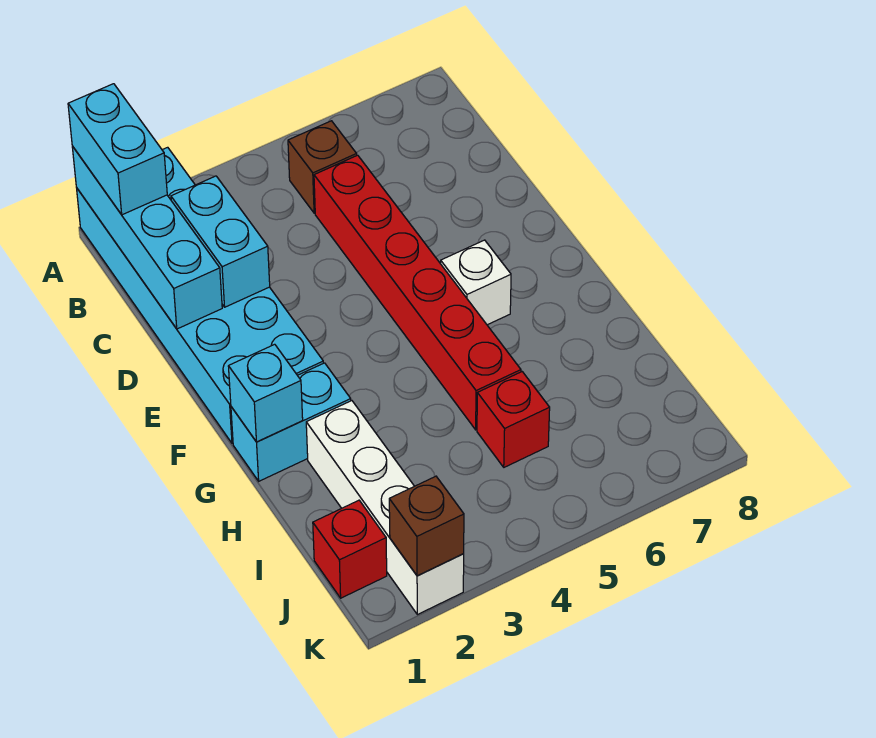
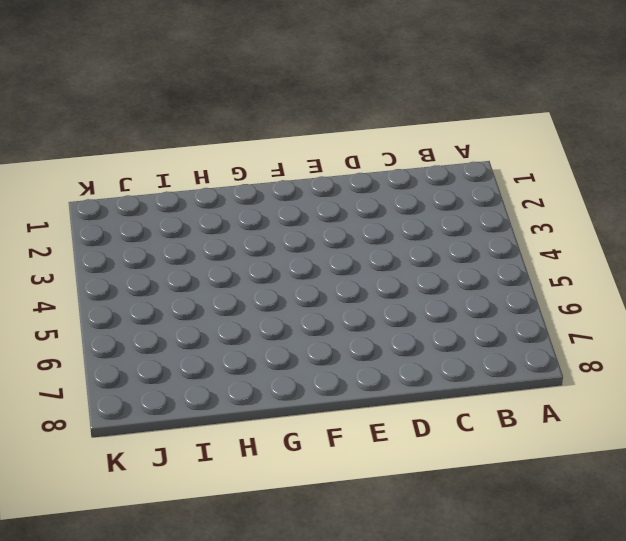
none -> cyan brick A1:F2 level 1
none -> brown brick B5 level 1
none -> red brick C5:H5 level 1

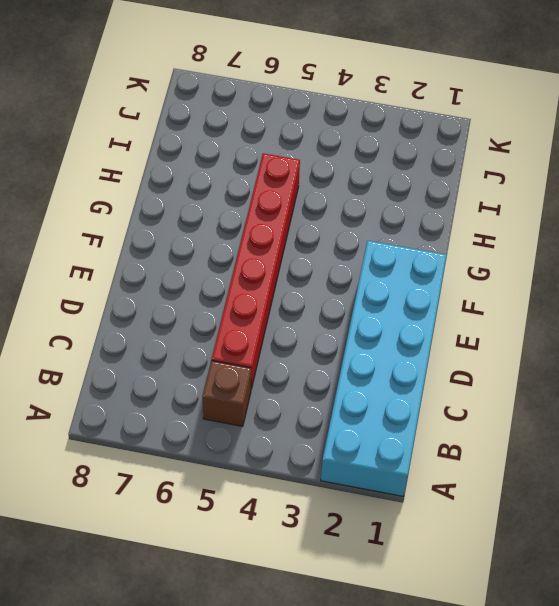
none -> white brick F6 level 1
none -> cyan brick G1:G2 level 1
none -> white brick H2:K2 level 1

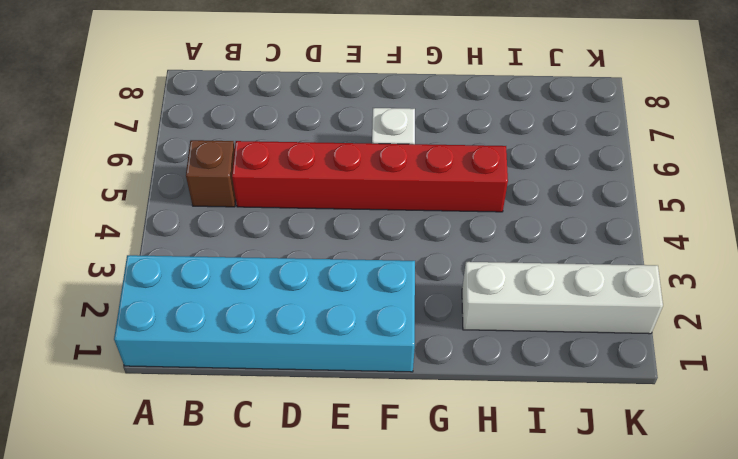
none -> cyan brick G1:G2 level 1
none -> red brick I5 level 1
none -> red brick J1 level 1

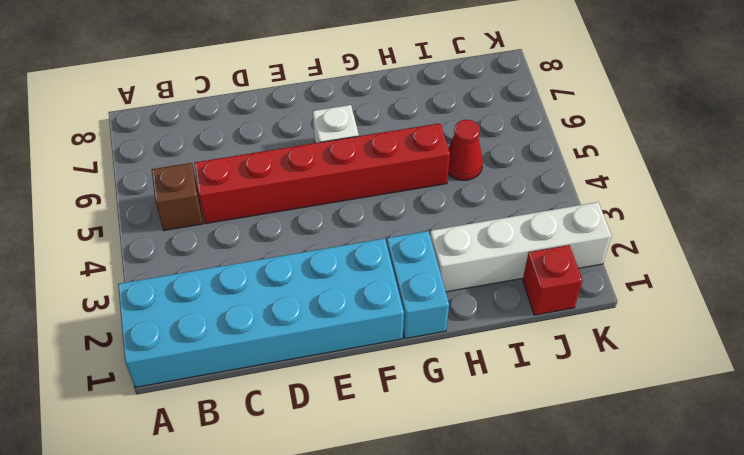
red cone I5 level 1 -> red brick I5 level 1
none -> cyan brick A1:D1 level 2
none -> cyan brick C2:D2 level 2
none -> cyan brick G1 level 2

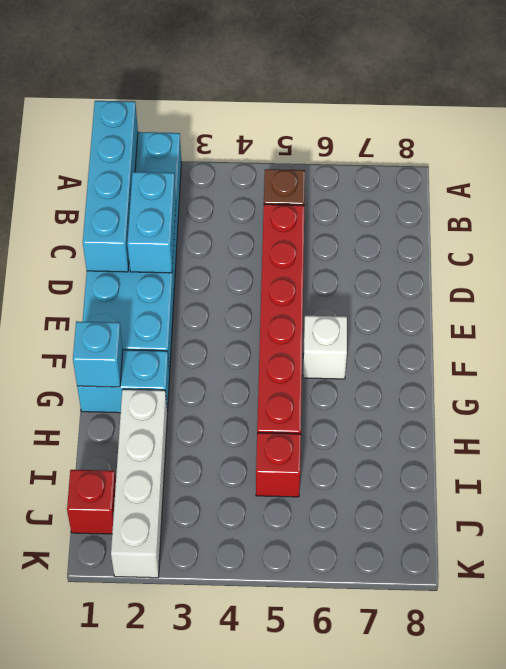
none -> brown brick K2 level 2
none -> cyan brick A1:B1 level 3

